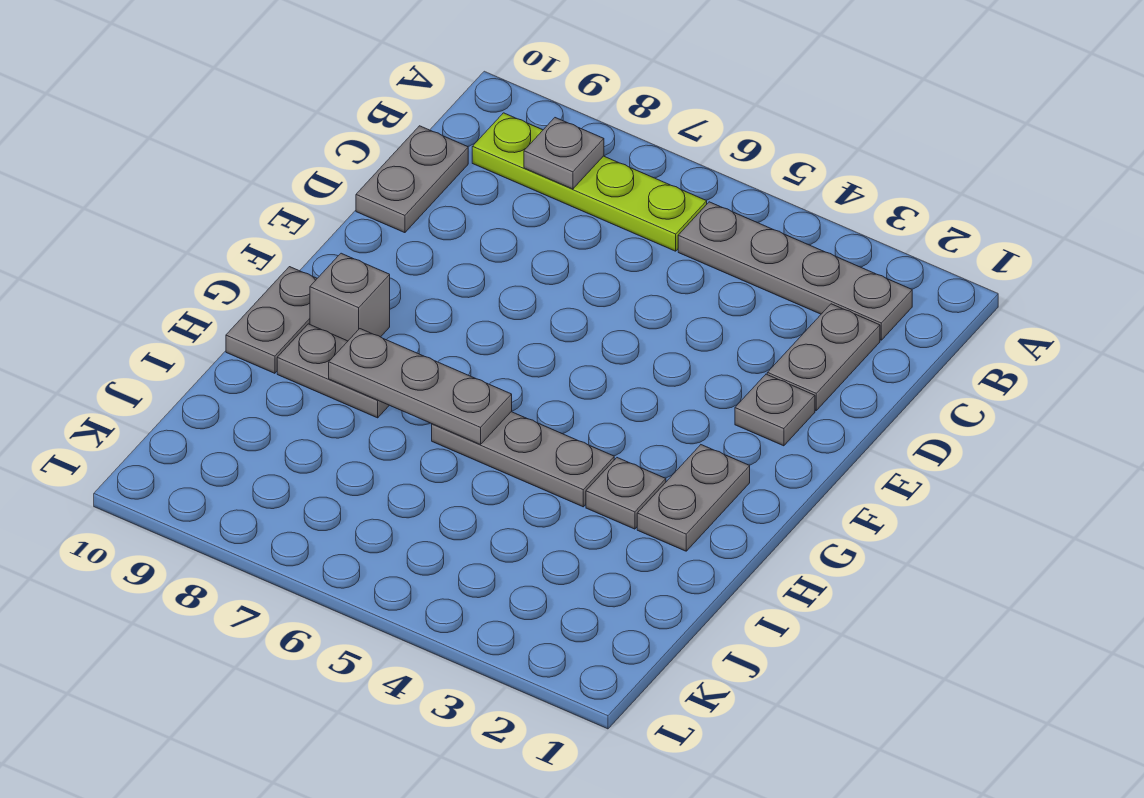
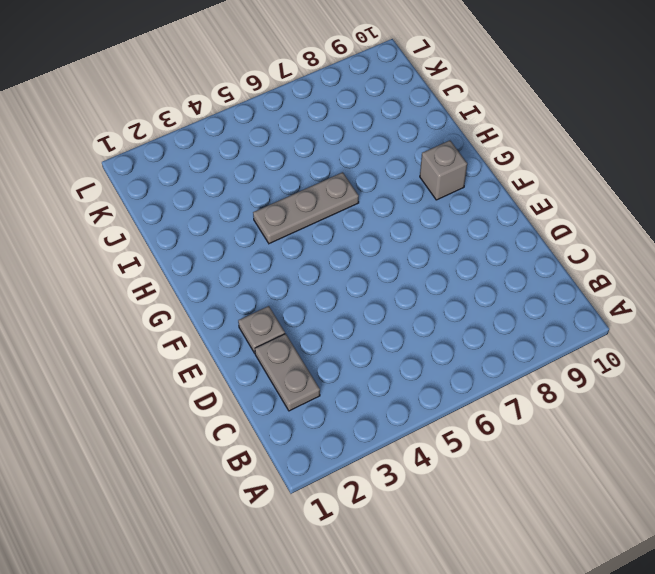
none -> grey plate B2:B5 level 1
none -> lime plate B6:B9 level 1
none -> grey plate C10:D10 level 1

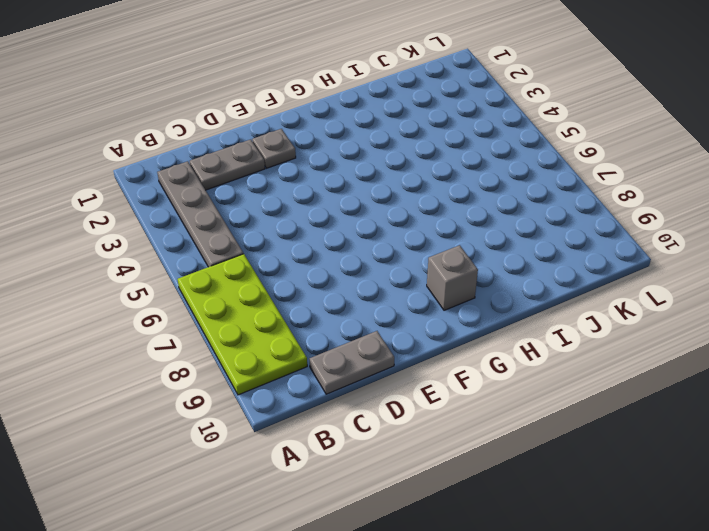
lime plate A6:B9 level 1 -> lime plate B6:B9 level 1
none -> grey plate G2:H2 level 1
none -> grey plate G10:H10 level 1
none -> grey plate H3 level 1

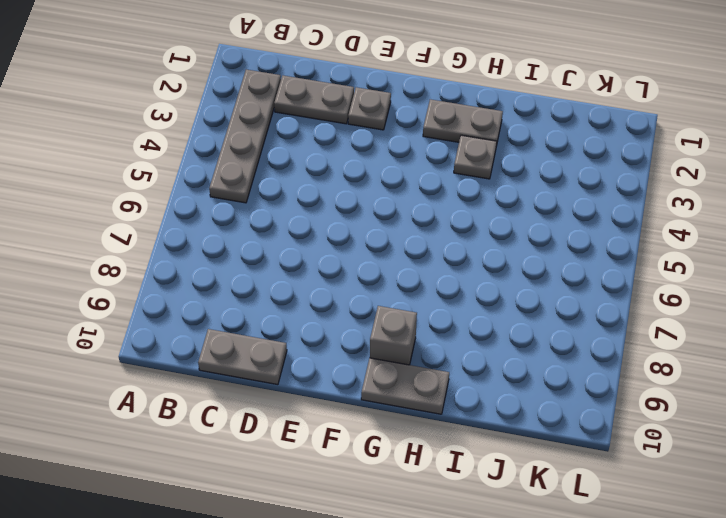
none -> lime plate B6:B9 level 1
none -> grey plate H4:H6 level 1
none -> grey plate H8:H9 level 1

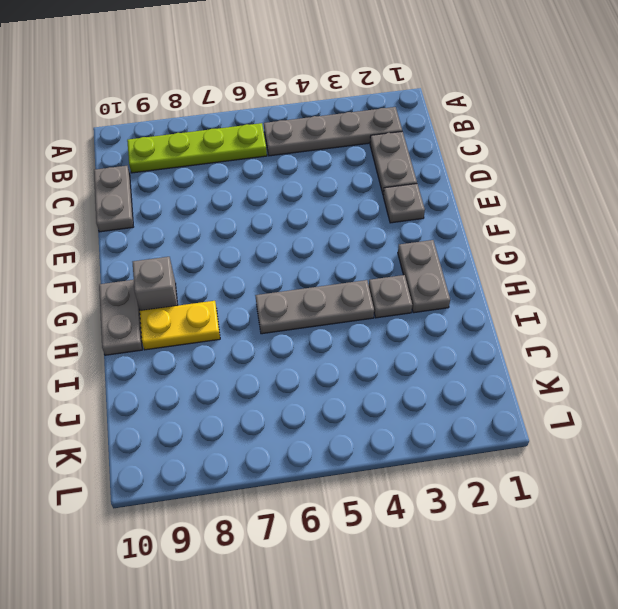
yellow plate H8:H9 level 1 -> grey plate H8:H9 level 1
none -> grey plate B8 level 2
none -> grey plate H6:H8 level 2

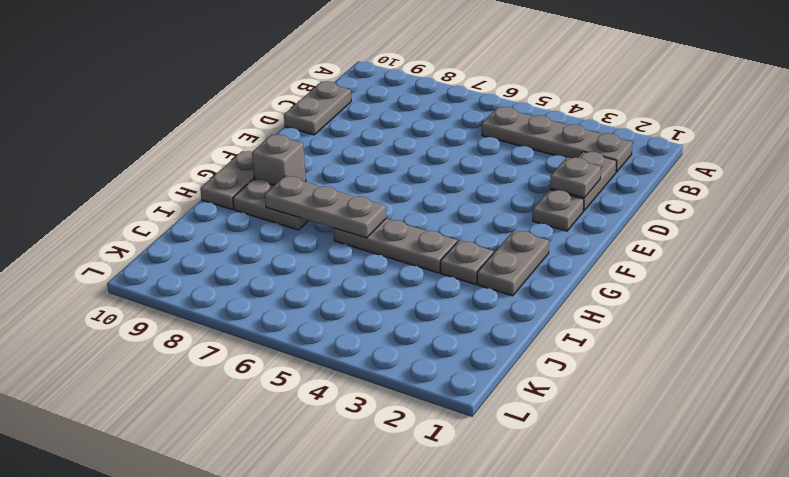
grey plate D2 level 2 -> grey plate B8 level 2
none -> lime plate B6:B9 level 1

